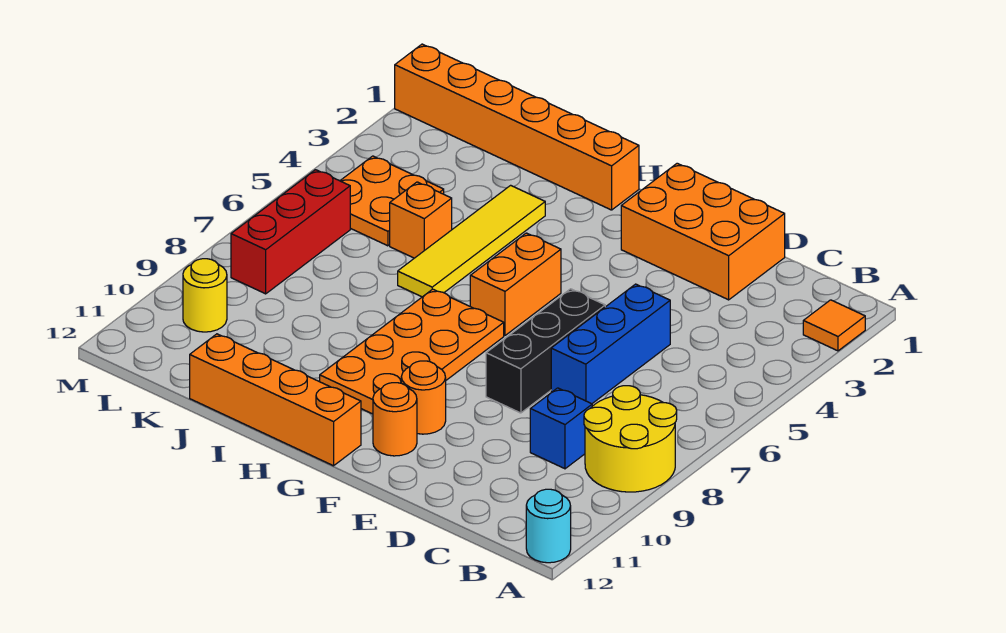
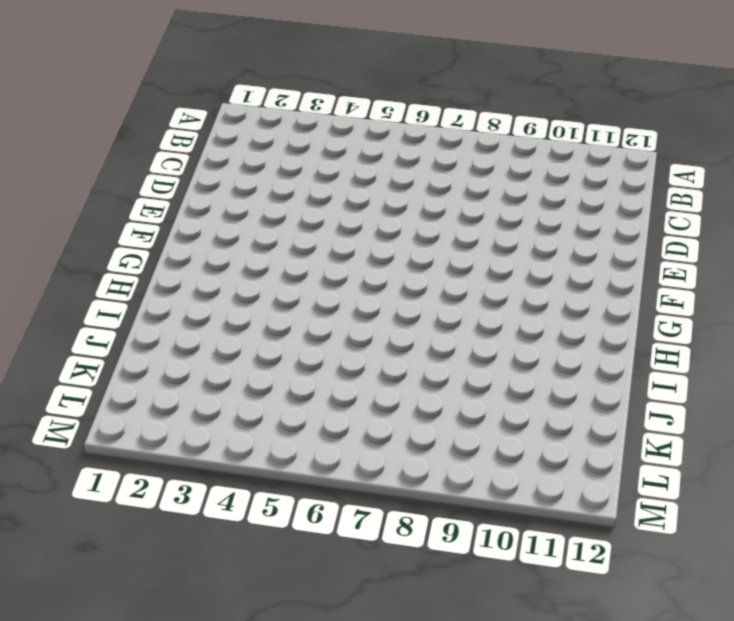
none -> orange tile A2 level 1
none -> yellow round brick A8:B9 level 1
none -> cyan round brick A12 level 1

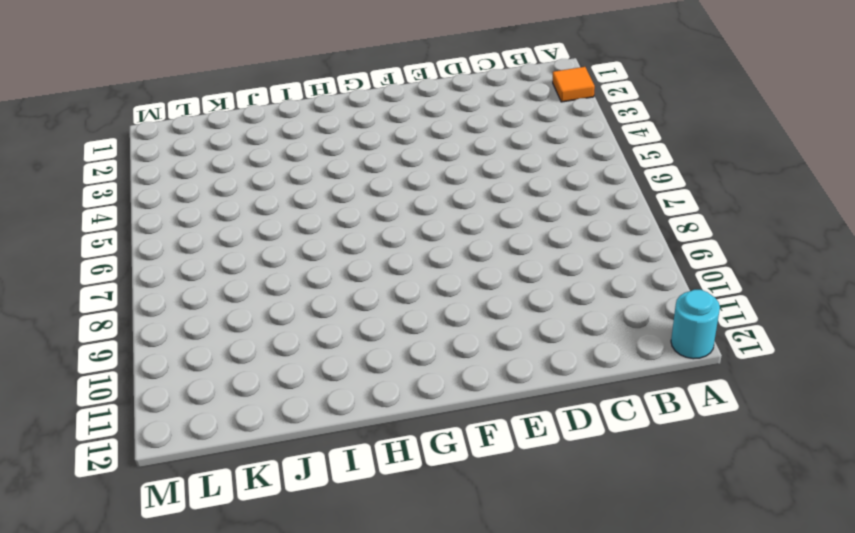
none -> yellow round brick A8:B9 level 1
none -> blue brick C9 level 1
none -> orange brick D1:F2 level 1

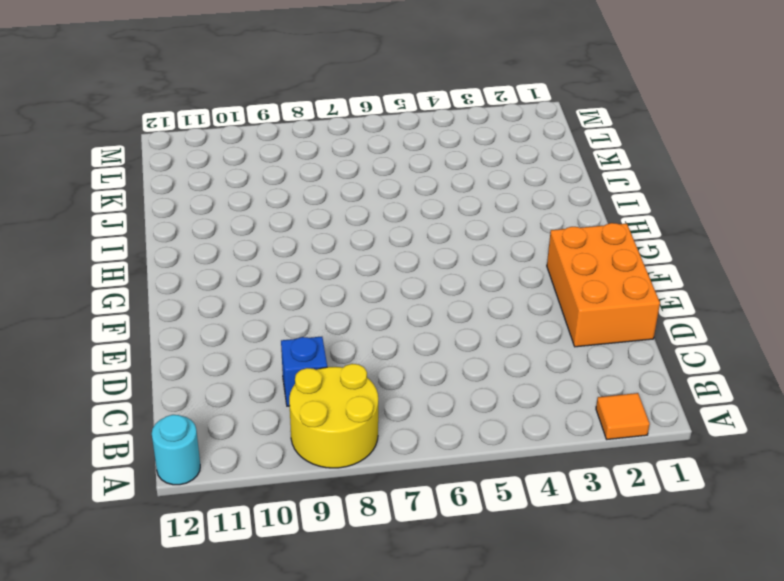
none -> blue brick D5:D7 level 1
none -> black brick E6:E8 level 1
none -> orange round brick F10 level 1

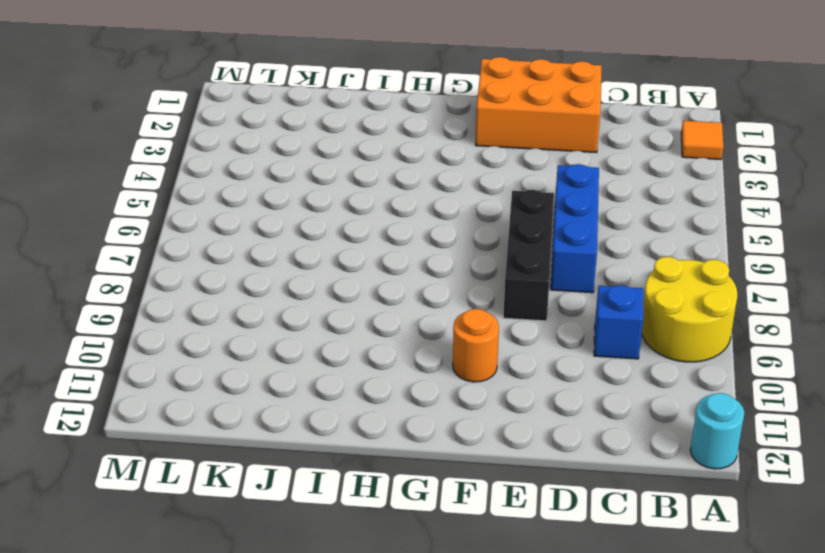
none -> orange round brick F11 level 1
none -> orange brick G5:G6 level 1
none -> orange plate G7:H10 level 1

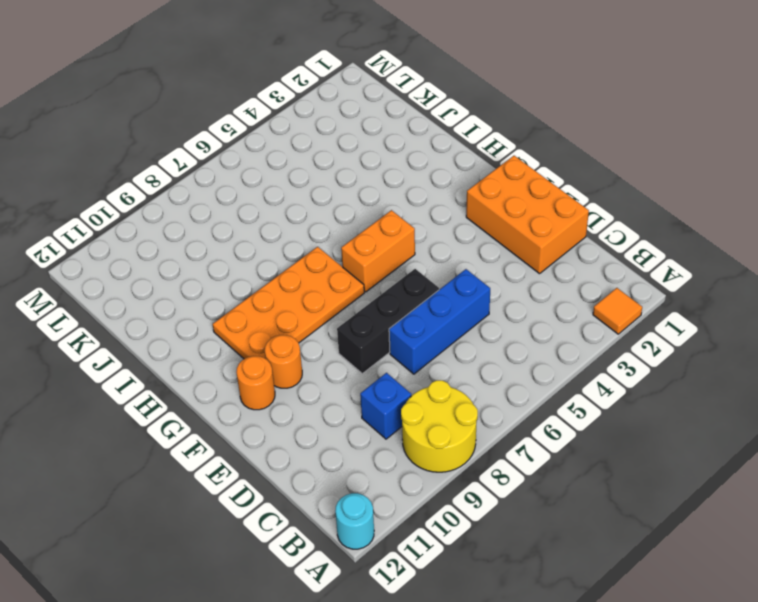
none -> orange brick G12:J12 level 1
none -> orange brick H1:M1 level 1
none -> yellow tile I3:I6 level 1

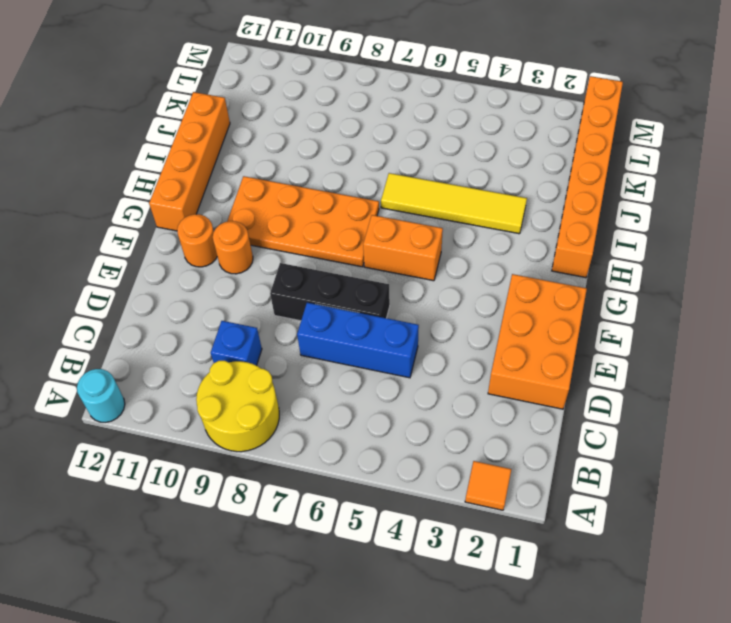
none -> orange brick J5 level 1
none -> orange plate K4:L5 level 1
none -> red brick L6:L8 level 1

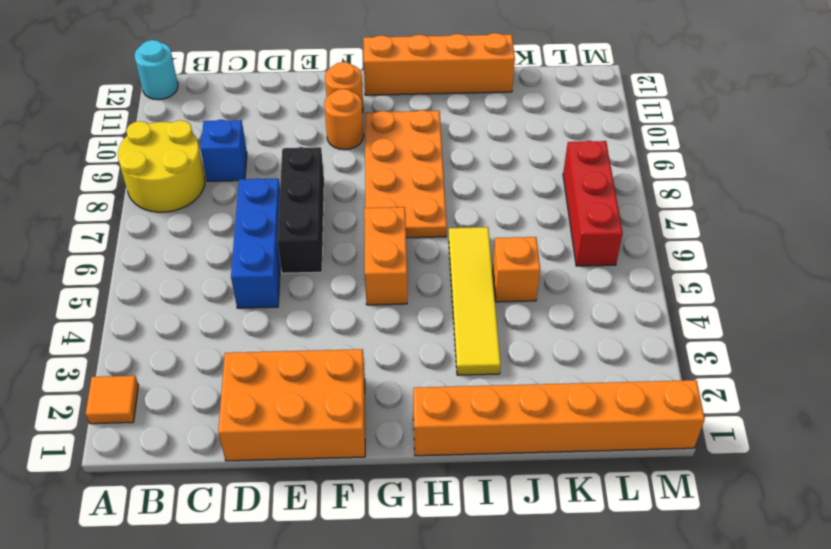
none -> orange plate K4:L5 level 1
none -> yellow round brick L10 level 1

